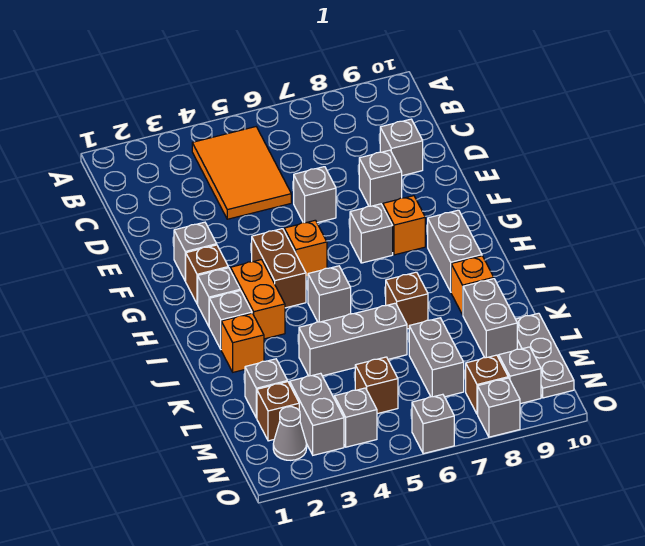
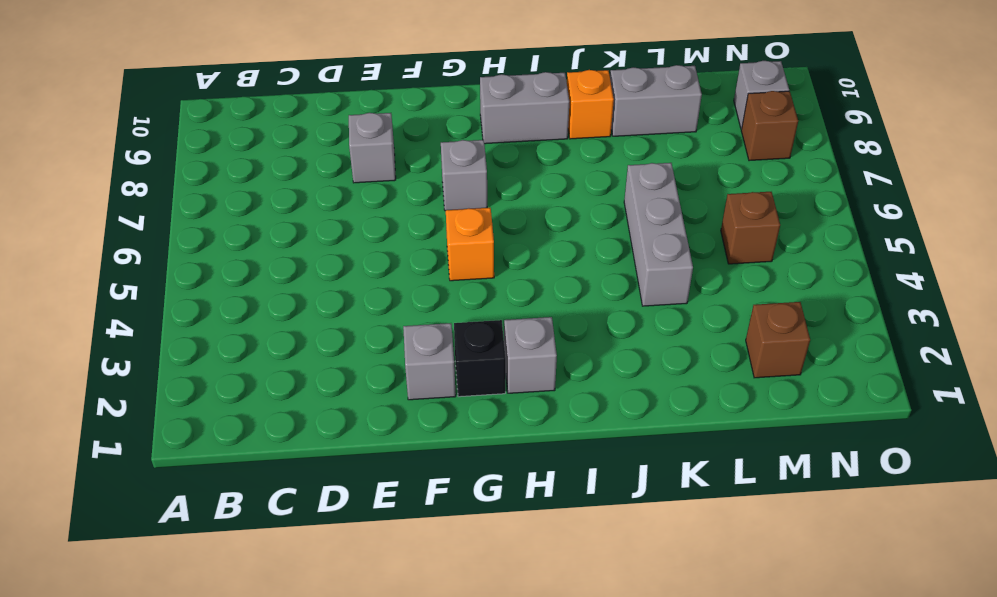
black brick G2 level 1 -> brown brick G2 level 1
none -> orange tile B4:D5 level 1
none -> grey brick D9 level 1
none -> grey brick E6 level 1
none -> brown brick G4:H4 level 1

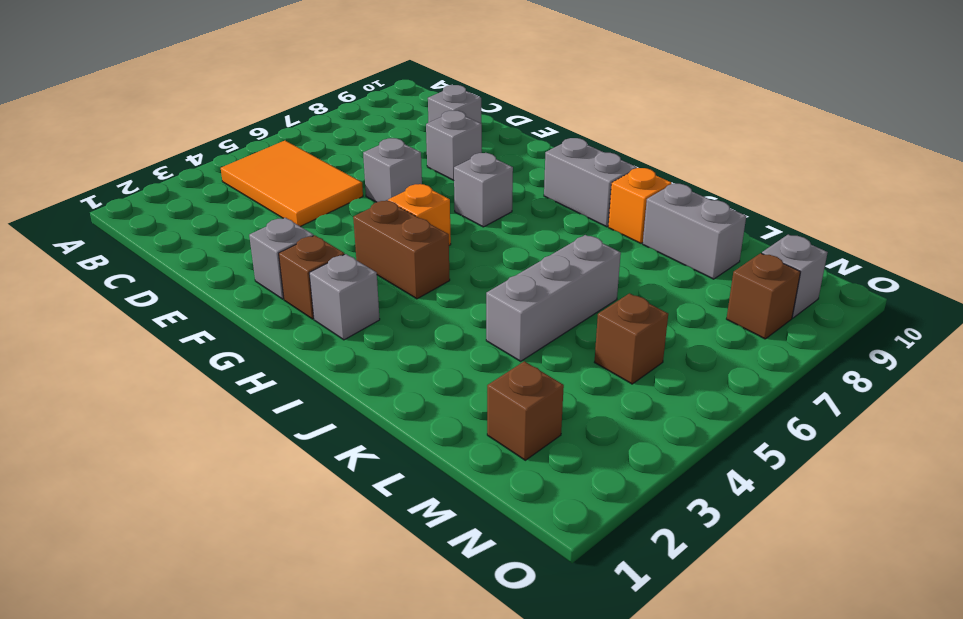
none -> orange brick G8 level 1
none -> orange brick H3:I3 level 1
none -> grey brick I2 level 1
none -> grey brick I5 level 1

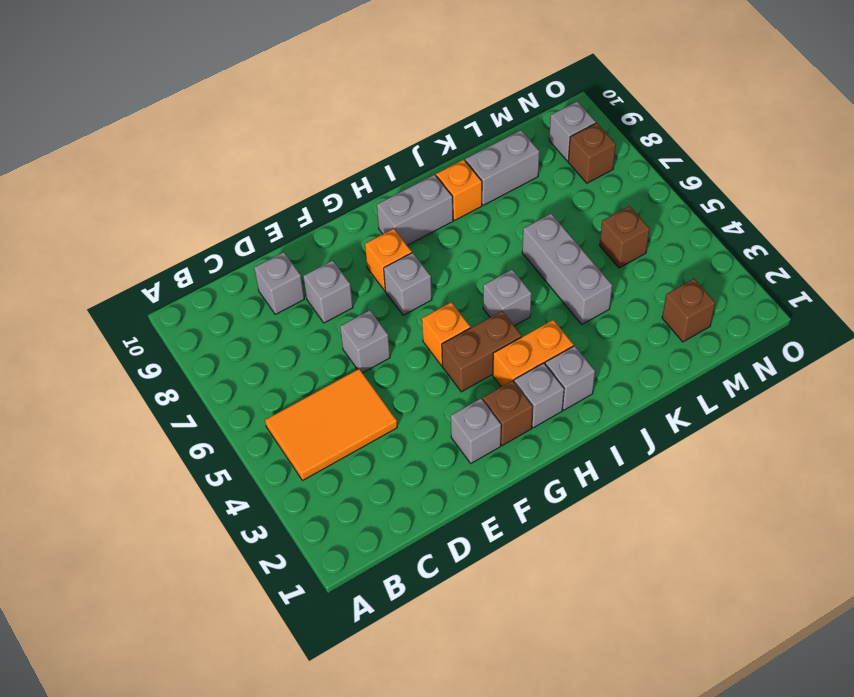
none -> orange brick J2 level 1
none -> brown brick J7 level 1
none -> grey brick L2 level 1
none -> grey brick L7:M7 level 1

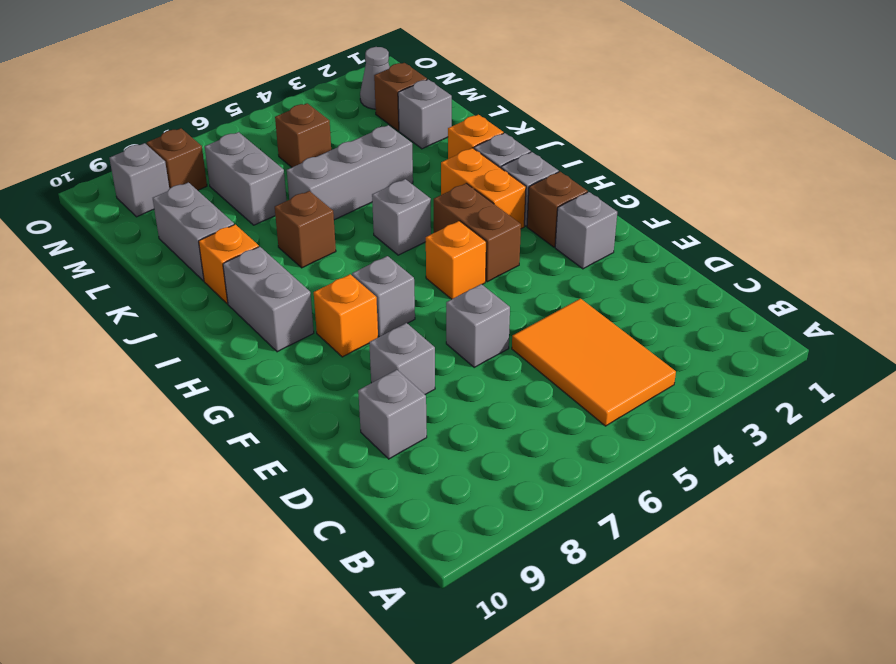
none -> grey plate L10:N10 level 1
none -> grey brick M3:N3 level 1
none -> grey brick N4 level 1
none -> grey brick O6 level 1

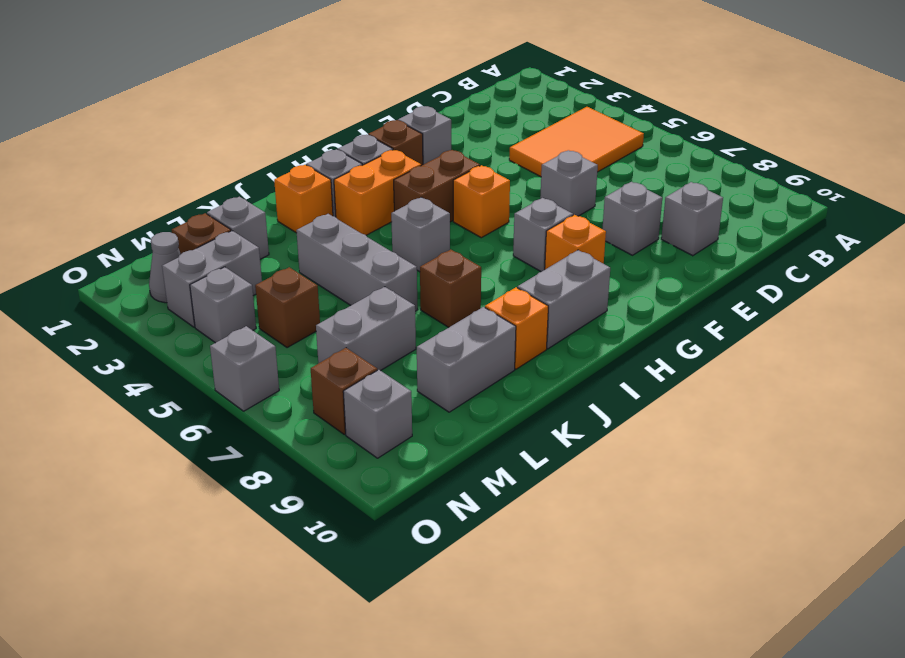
none -> grey plate L10:N10 level 1
none -> grey brick O8 level 1

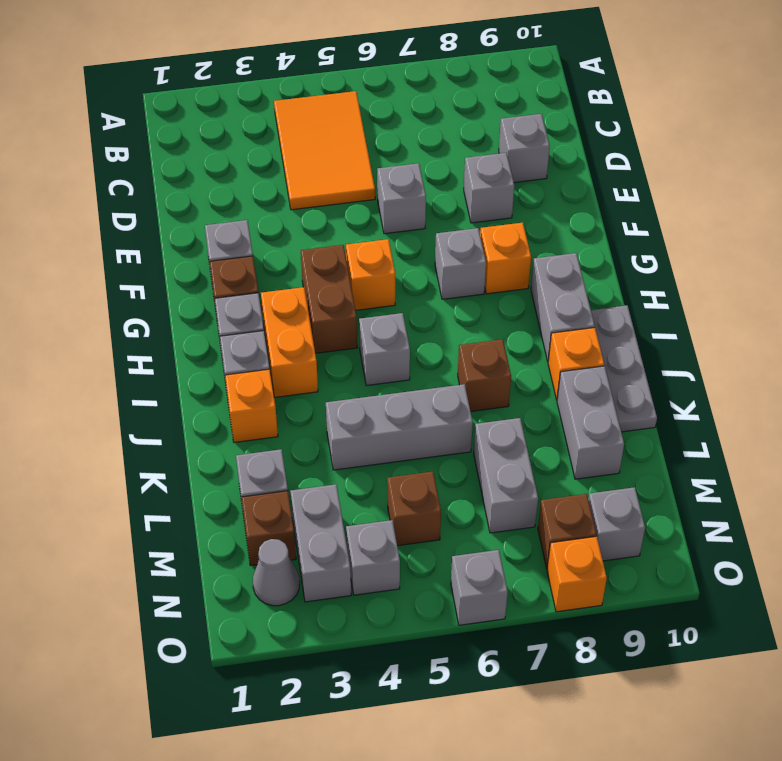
grey plate I10:K10 level 1 -> grey plate L10:N10 level 1
orange brick O8 level 1 -> grey brick O8 level 1

